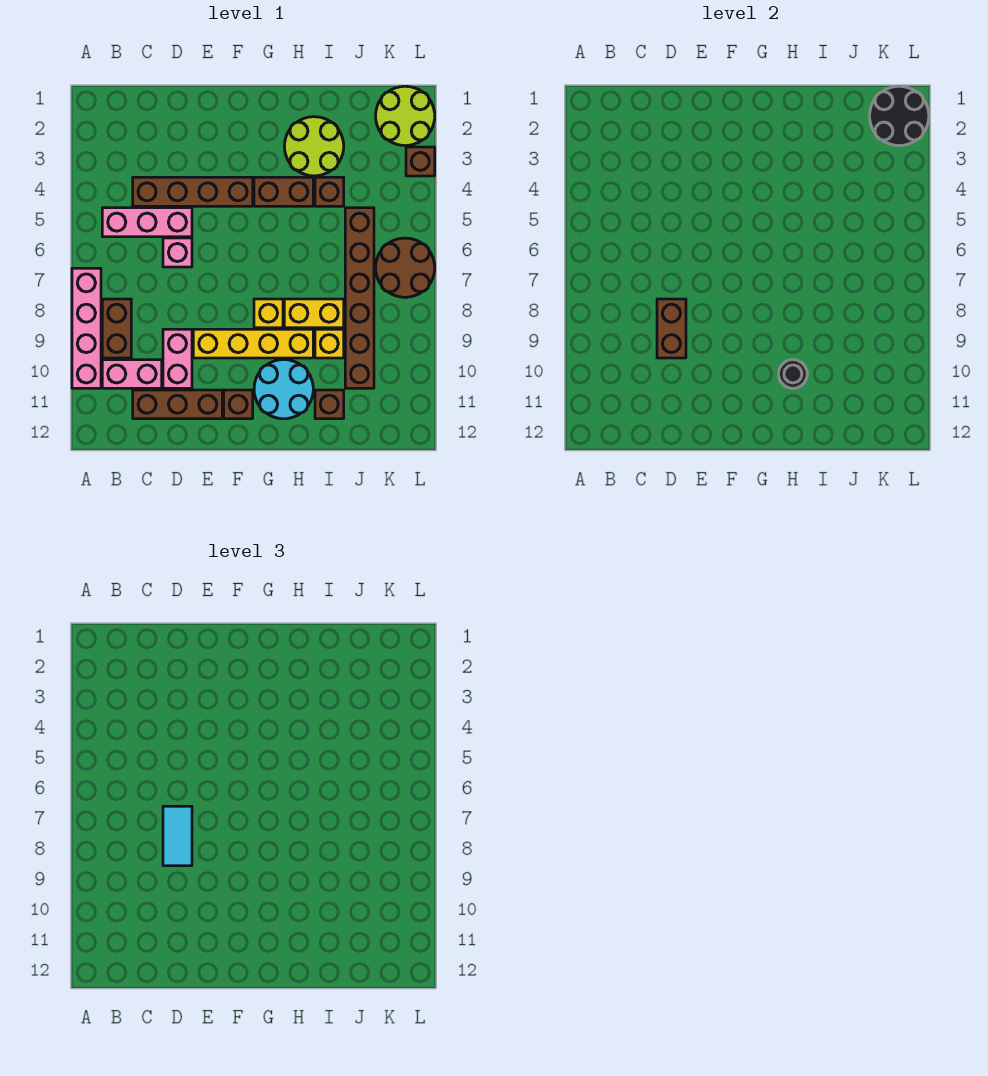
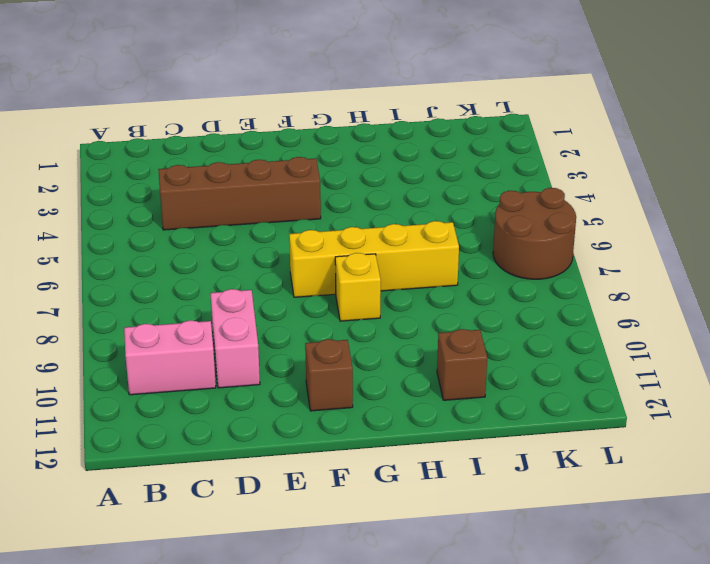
yellow brick F7:I7 level 1 -> yellow brick E9:H9 level 1
none -> pink brick A7:A10 level 1
none -> pink brick B5:D5 level 1
none -> brown brick B8:B9 level 1

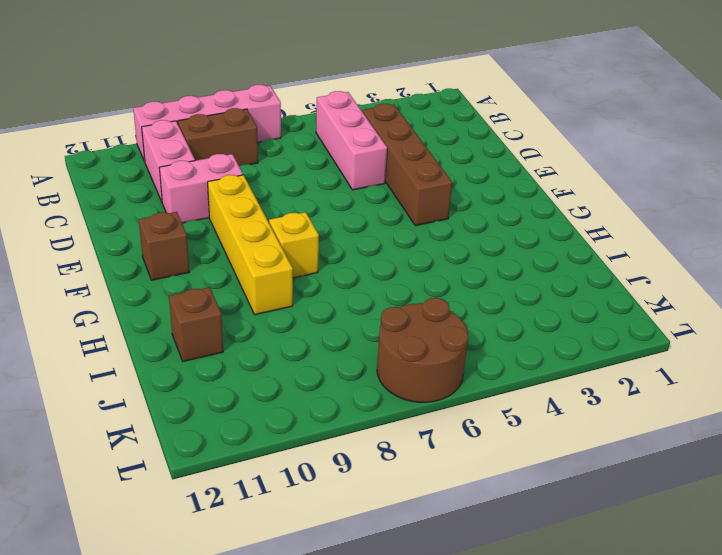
none -> brown brick C11:E11 level 1
none -> pink brick D6 level 1
none -> brown brick G4:H4 level 1

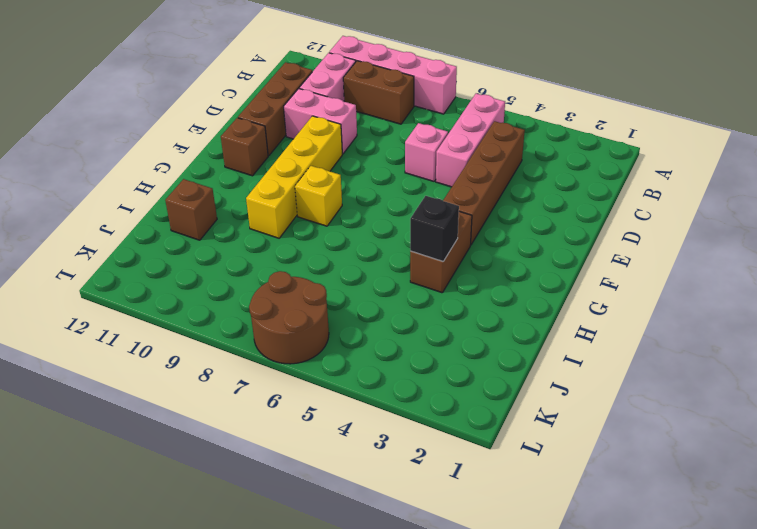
black brick H4 level 2 -> none
none -> cyan round brick G10:H11 level 1
none -> lime round brick H2:I3 level 1
none -> yellow brick H8:I8 level 1

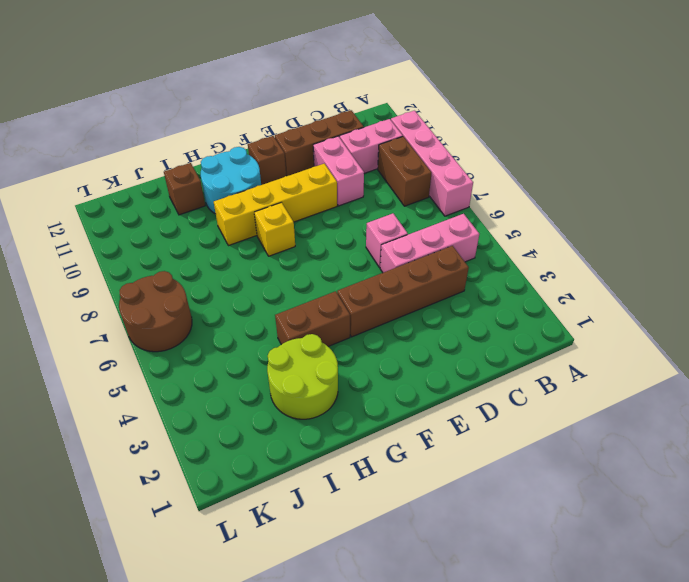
none -> yellow brick H8:I8 level 1
none -> brown brick I4 level 1
none -> yellow brick I9 level 1

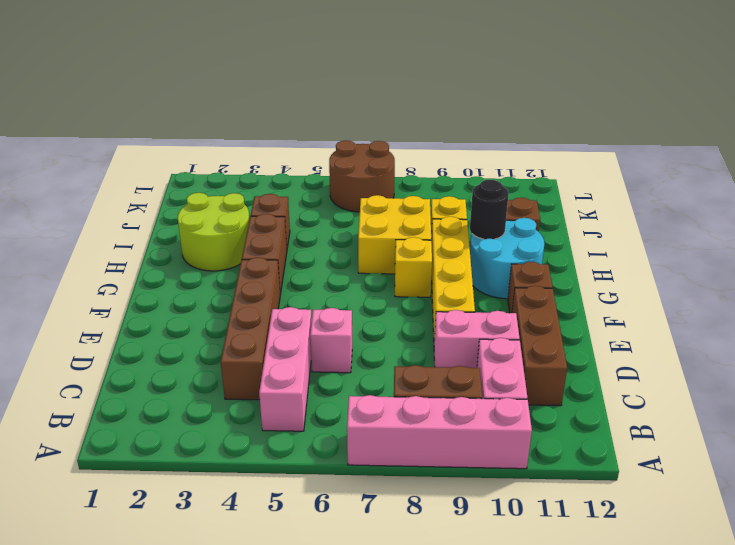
yellow brick H7:I8 level 1 -> yellow brick H8:I8 level 1
none -> brown brick J5:J10 level 1
none -> lime round brick K1:L2 level 1
none -> brown brick L3 level 1

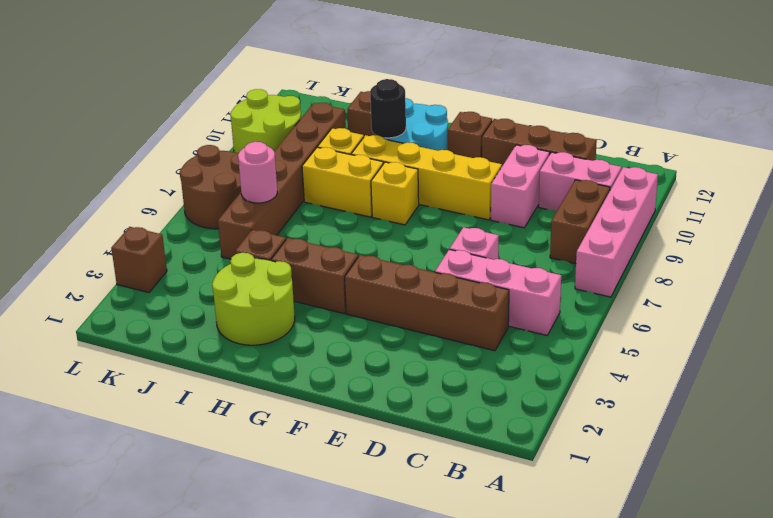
pink round brick J6 level 2 -> none
lime round brick K9:L10 level 1 -> lime round brick K1:L2 level 1
none -> brown brick D8:D9 level 2
none -> black round brick K1:L2 level 2
none -> cyan tile D7:D8 level 3

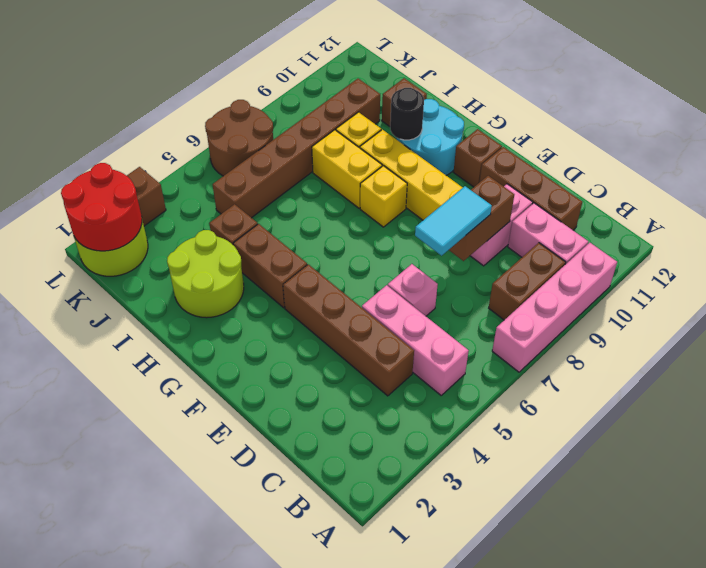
red round brick K1:L2 level 2 -> black round brick K1:L2 level 2

